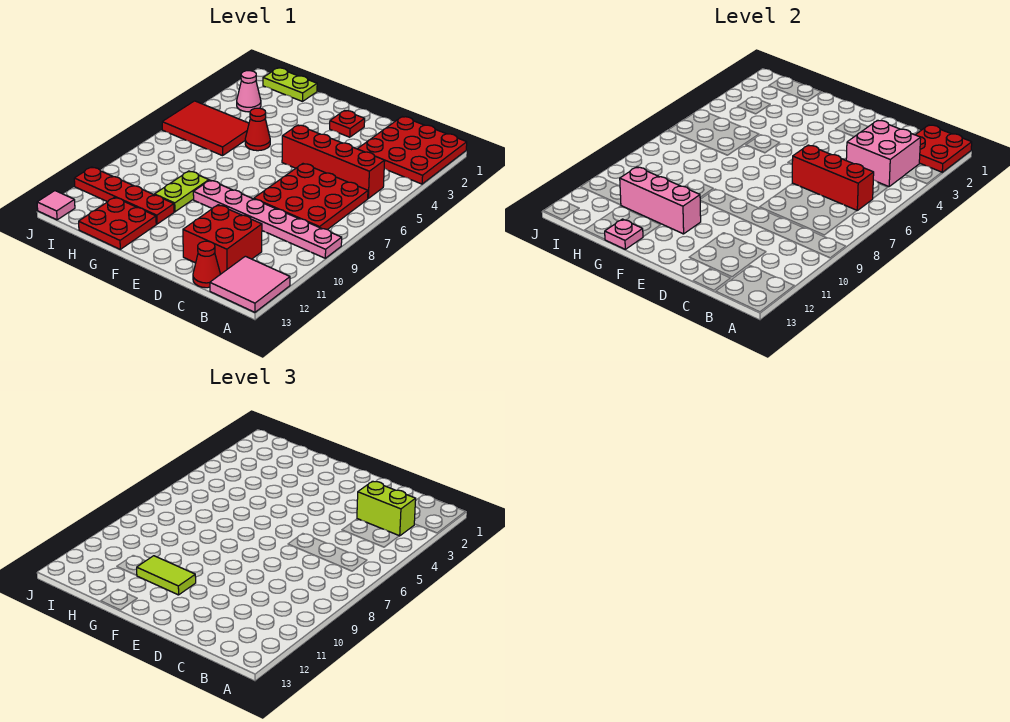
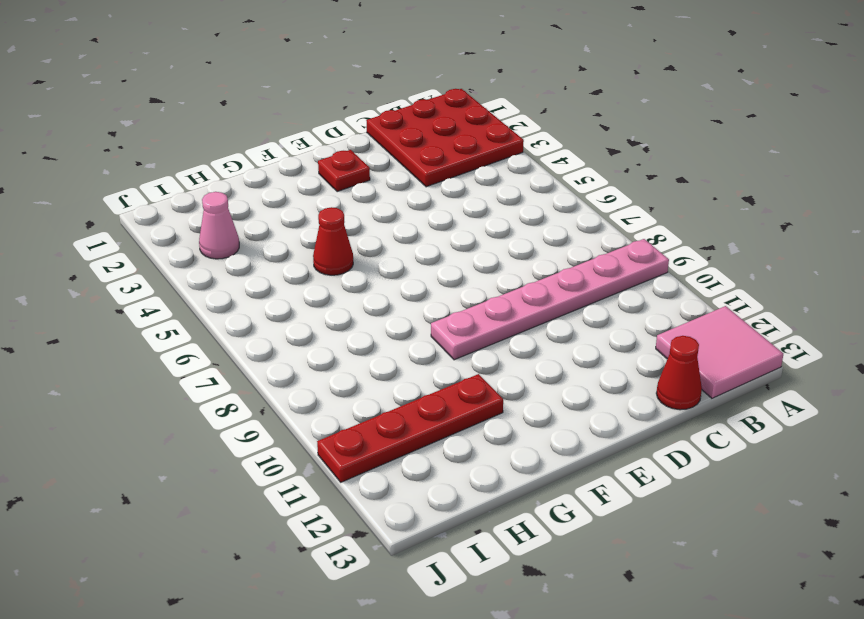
none -> red brick B5:E5 level 1
none -> red plate B6:D8 level 1
none -> red brick C11:D12 level 1

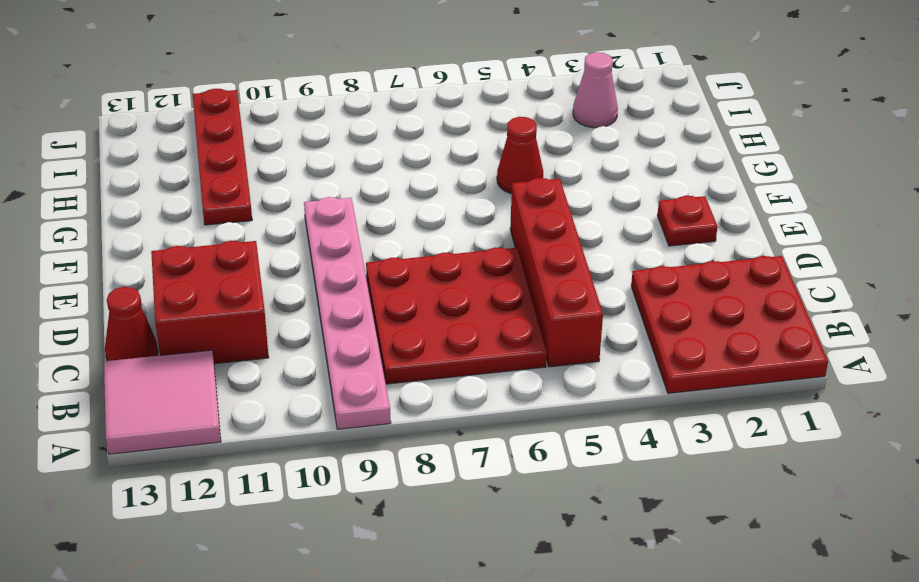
none -> lime plate G9:G10 level 1
none -> red plate G12:H13 level 1
none -> lime plate H1:I1 level 1

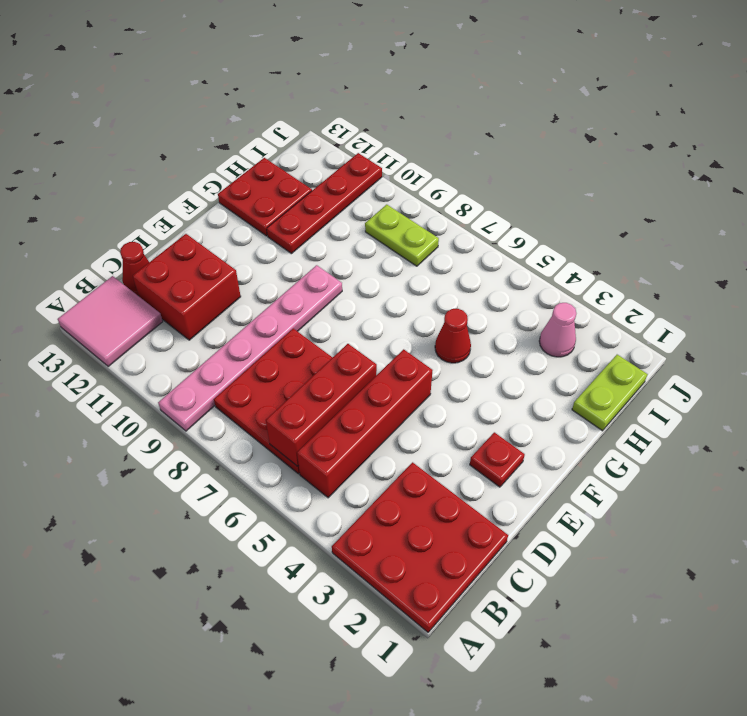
lime plate I8:I9 level 1 -> lime plate G9:G10 level 1
none -> red tile H5:J6 level 1
none -> pink tile J13 level 1
none -> red plate A1:B2 level 2

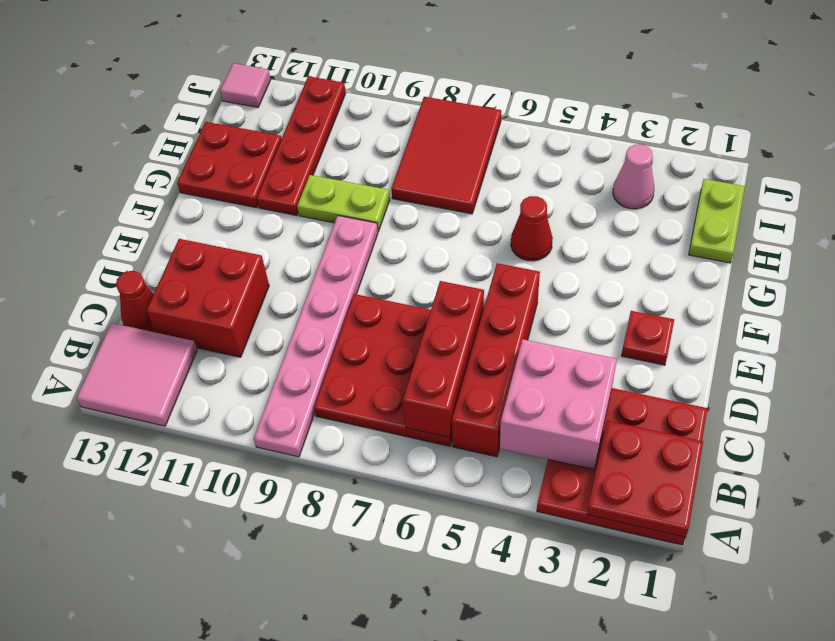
red tile H7:J8 level 1 -> red tile H5:J6 level 1
none -> pink brick F11:H11 level 2
none -> pink plate G13 level 2
none -> lime brick B3:C3 level 3

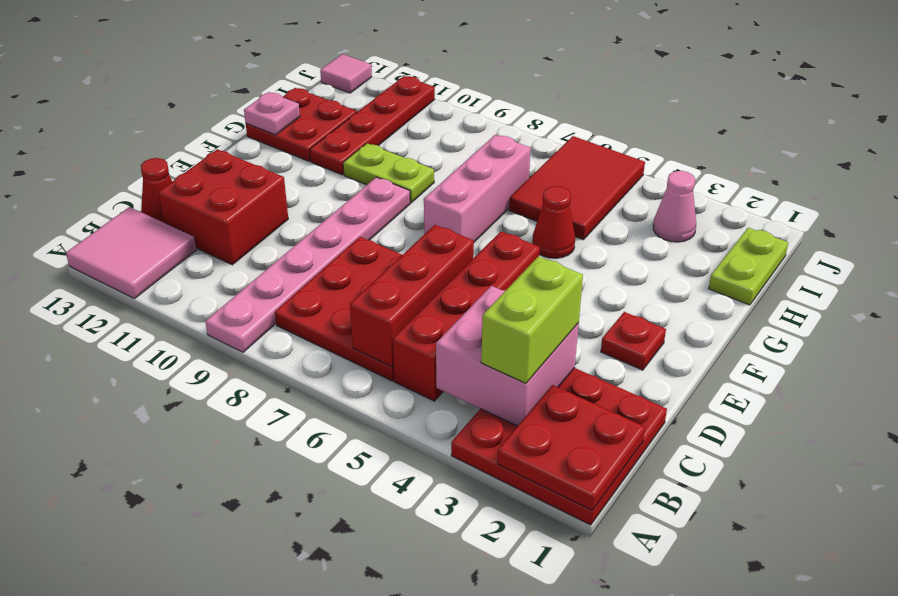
pink brick F7:H7 level 1 -> pink brick F11:H11 level 2
none -> lime tile F11:G11 level 3

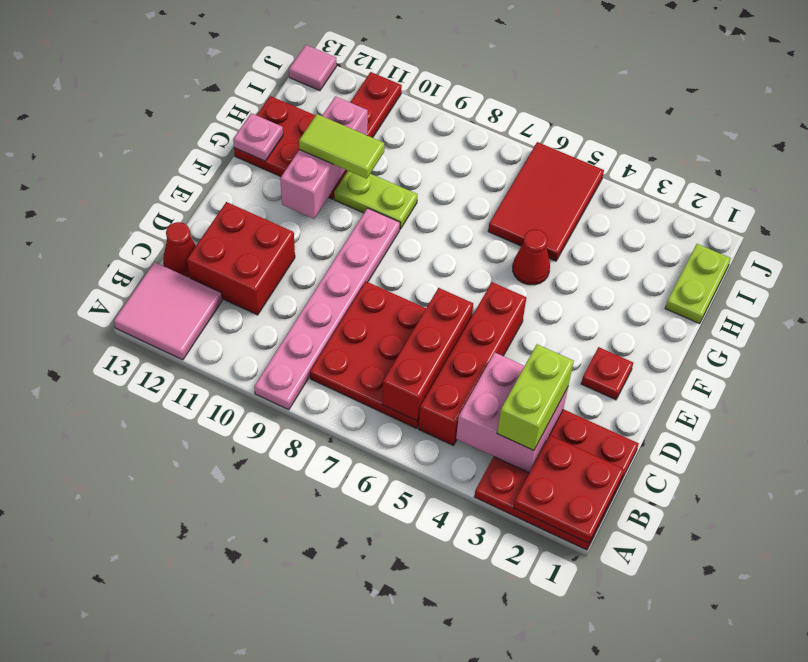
lime tile G10:G11 level 3 -> lime tile F11:G11 level 3
none -> pink cone I3 level 1

